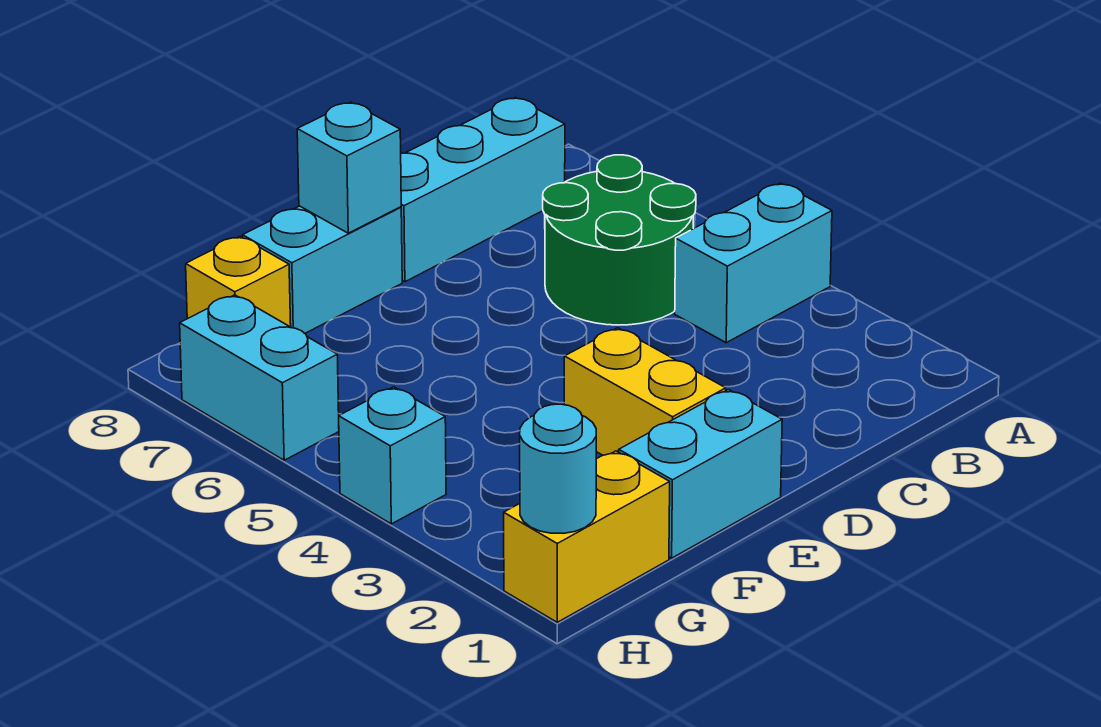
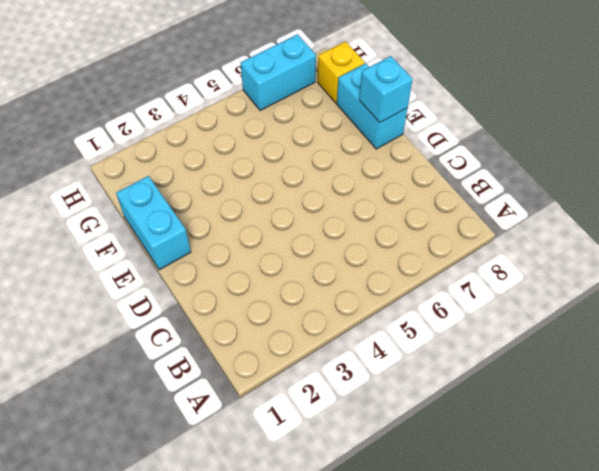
none -> cyan brick A4:B4 level 1
none -> green round brick B5:C6 level 1
none -> cyan brick B8:D8 level 1

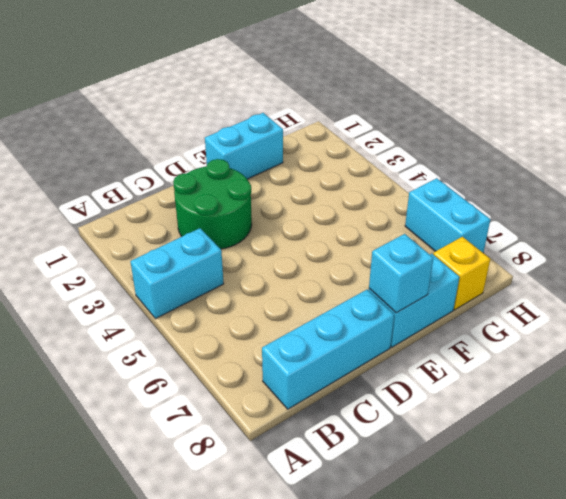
green round brick C2:D3 level 1 -> green round brick B5:C6 level 1
none -> yellow brick E2:E3 level 1
none -> yellow brick G1:H1 level 1
none -> cyan brick H4 level 1

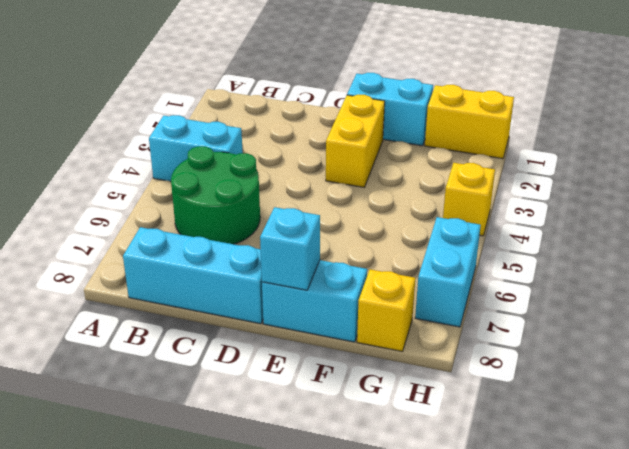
yellow brick H4 level 1 -> cyan brick H4 level 1
none -> cyan round brick H1 level 2

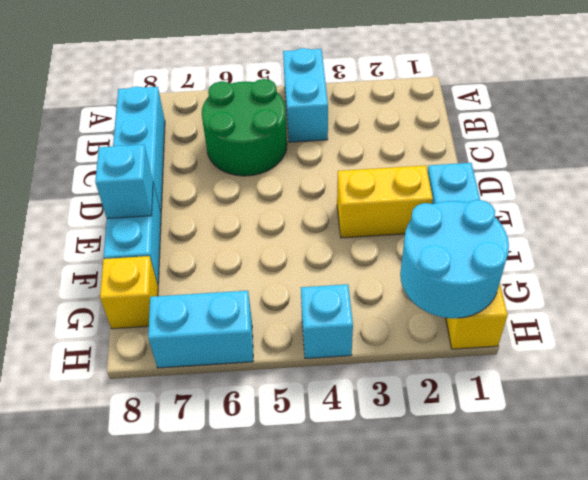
cyan round brick G1:H2 level 2 -> cyan round brick H1 level 2

